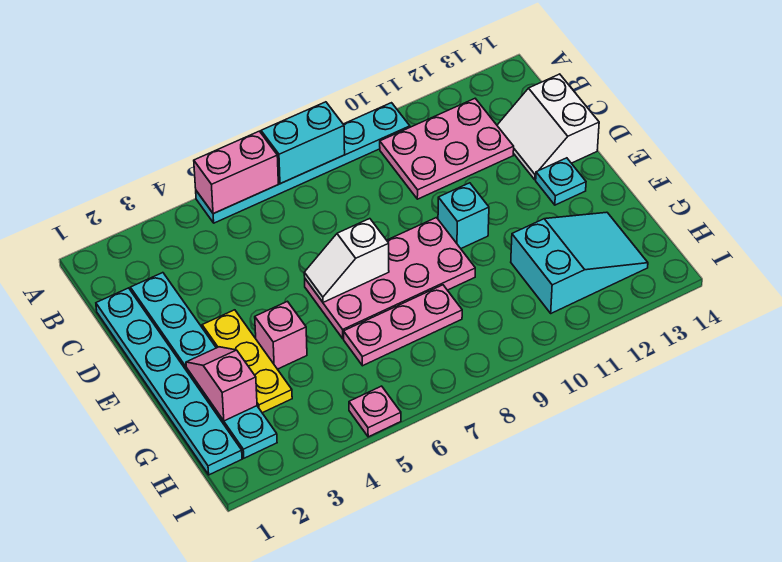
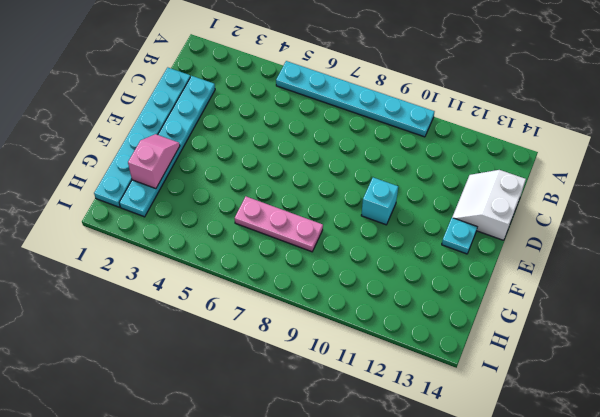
none -> pink plate B10:C12 level 1
none -> yellow plate E3:G3 level 1
none -> pink plate E6:F9 level 1

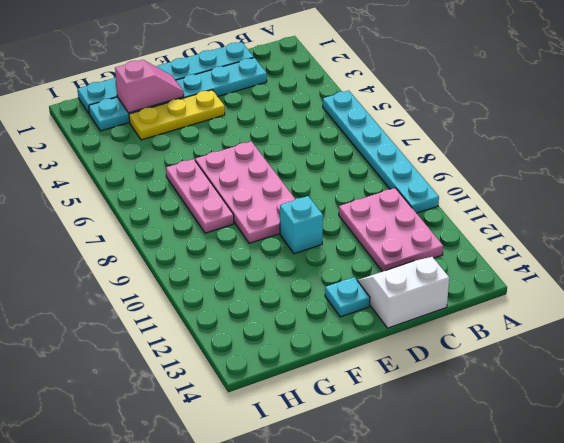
none -> pink brick F4 level 1
none -> cyan slope G11:H13 level 1 top 11
none -> pink plate I5 level 1

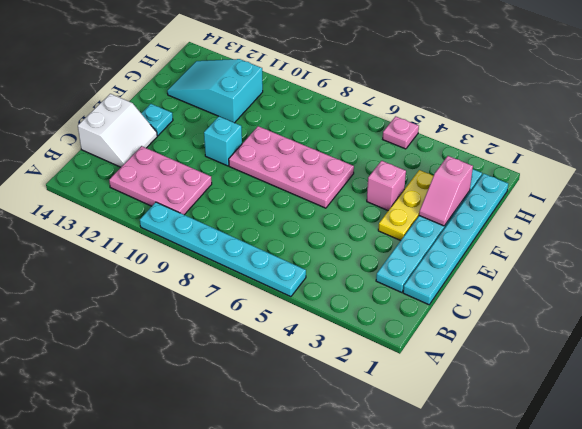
none -> pink plate G6:G8 level 1
none -> pink brick A5:A6 level 2
none -> cyan brick A7:A8 level 2

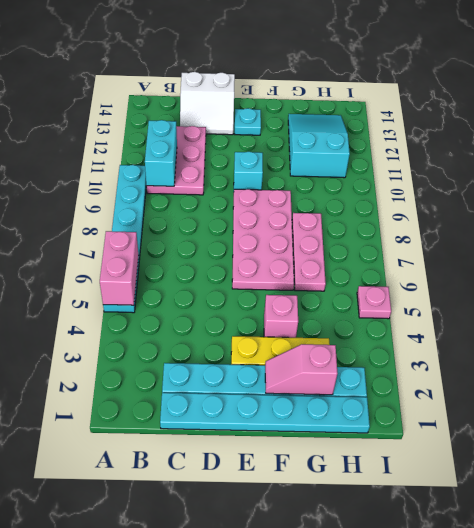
cyan brick B10:B11 level 2 -> cyan brick A7:A8 level 2
none -> white slope E6:E7 level 2 top 7

